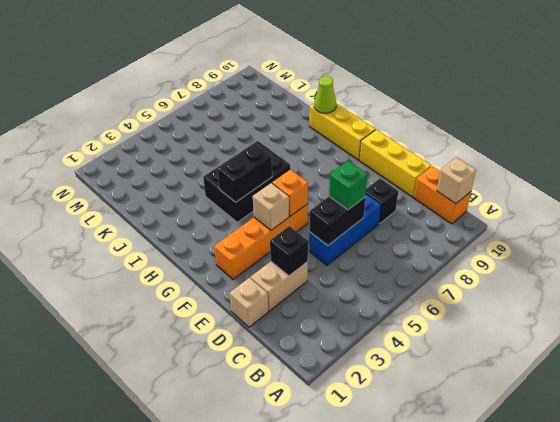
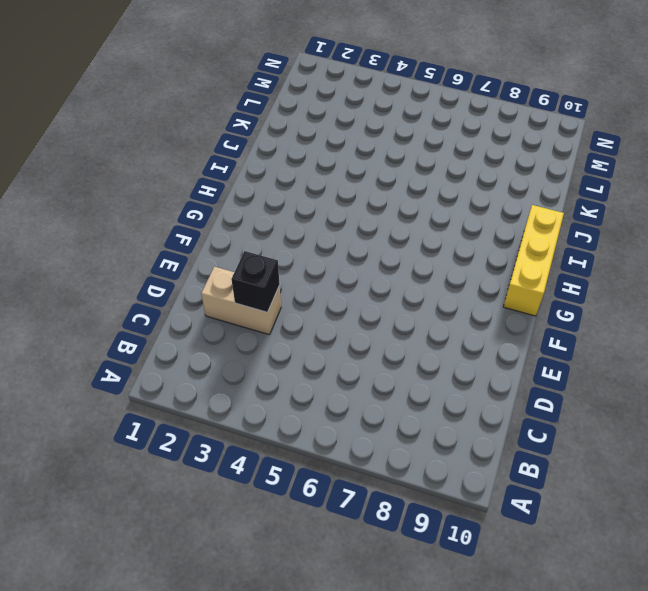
none -> orange brick B10:C10 level 1
none -> tan brick D1 level 1
none -> blue brick D5:D7 level 1

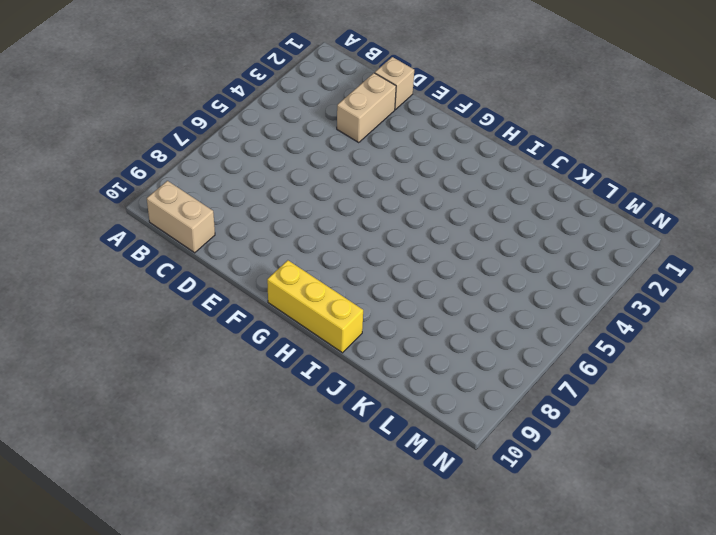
tan brick B10:C10 level 1 -> orange brick B10:C10 level 1
none -> blue brick D5:D7 level 1
none -> black brick D8 level 1
none -> yellow brick D10:F10 level 1

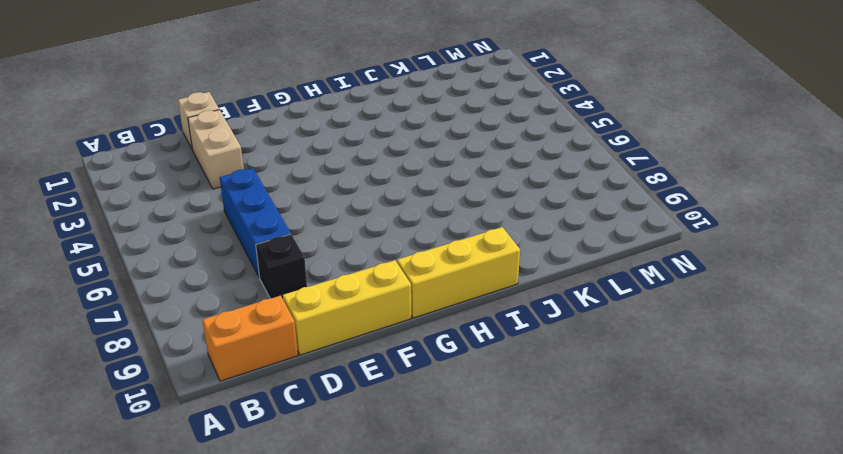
none -> orange brick F2:F5 level 1
none -> black brick H4:I6 level 1
none -> tan brick B10 level 2

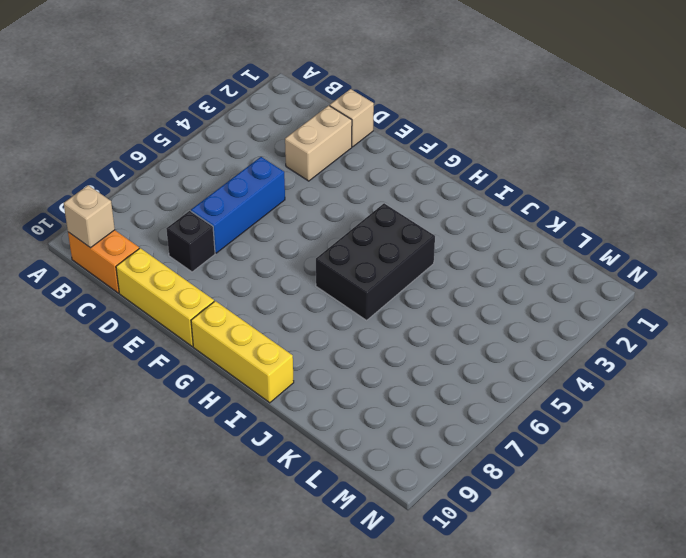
none -> orange brick F2:F5 level 1
none -> black brick D3 level 2
none -> black brick D5:D6 level 2

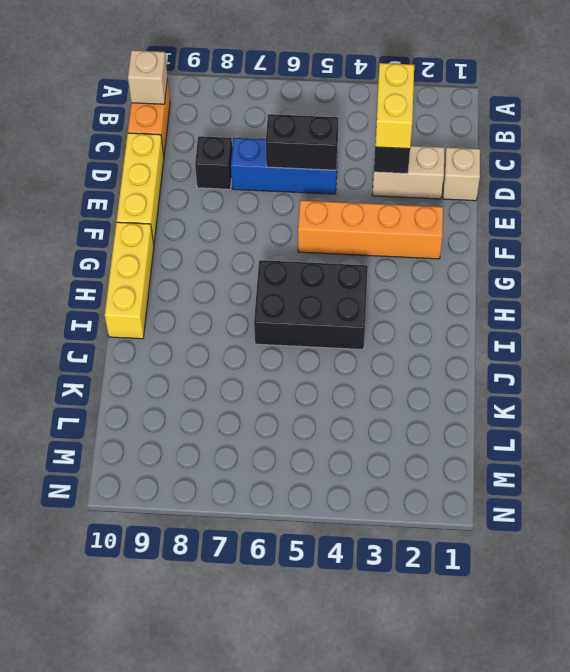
yellow brick C3:D3 level 3 -> none
none -> tan brick F4 level 2
none -> orange brick F5 level 2
none -> black brick H4:H5 level 2

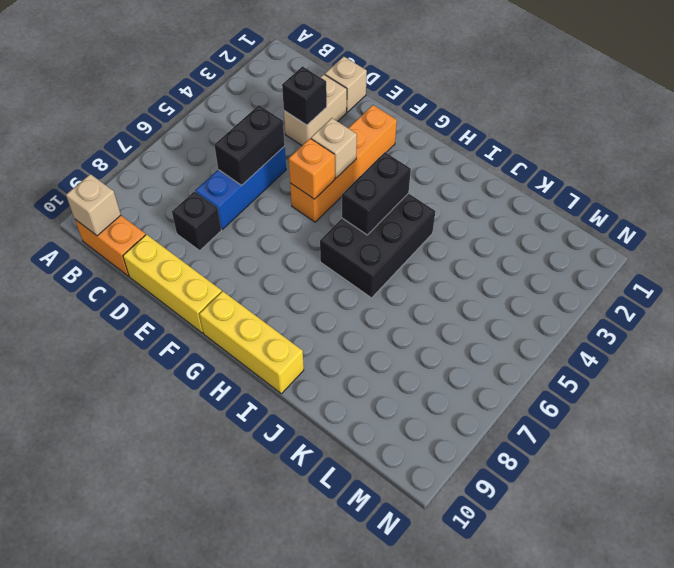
none -> lime cone I10 level 2
none -> green brick D6 level 3

